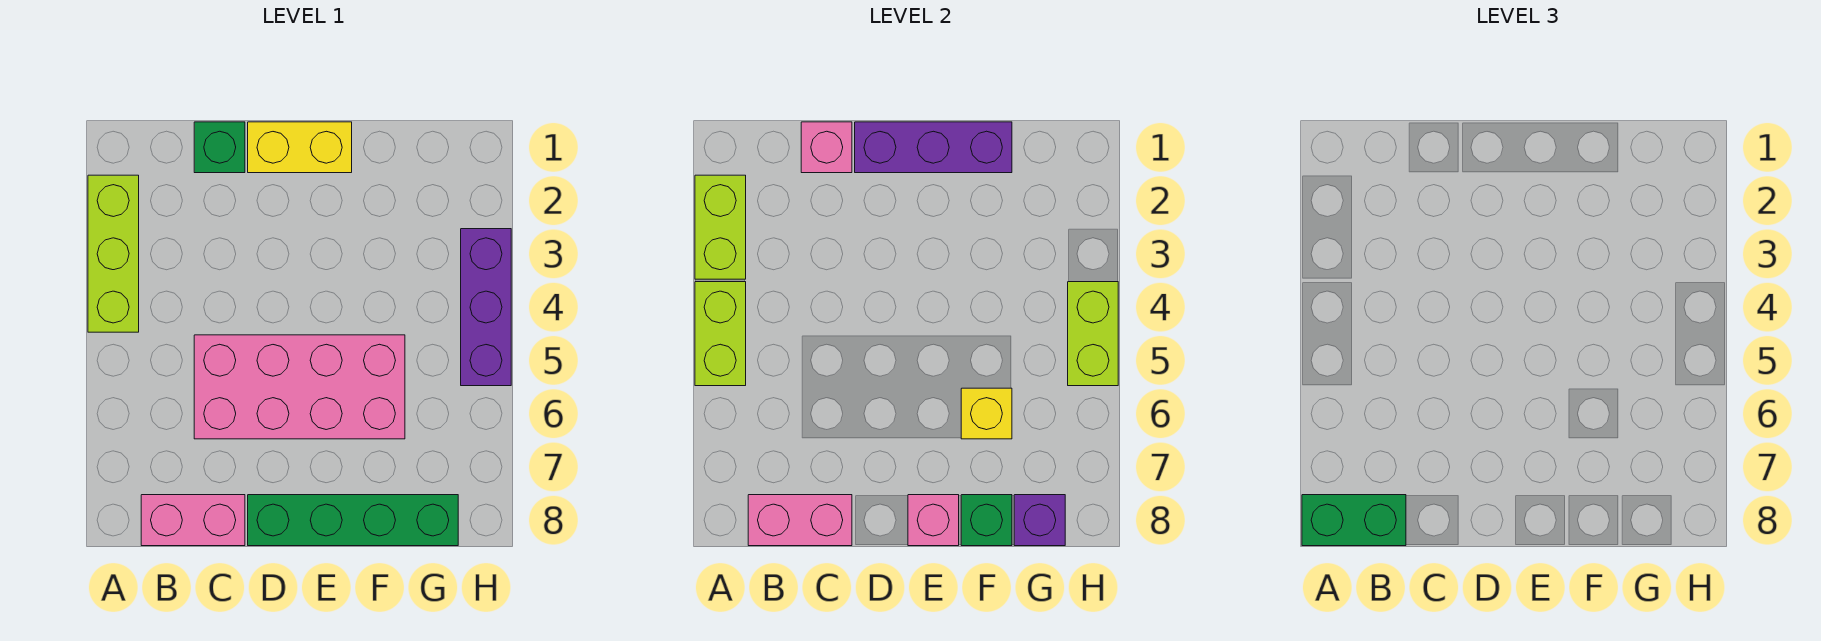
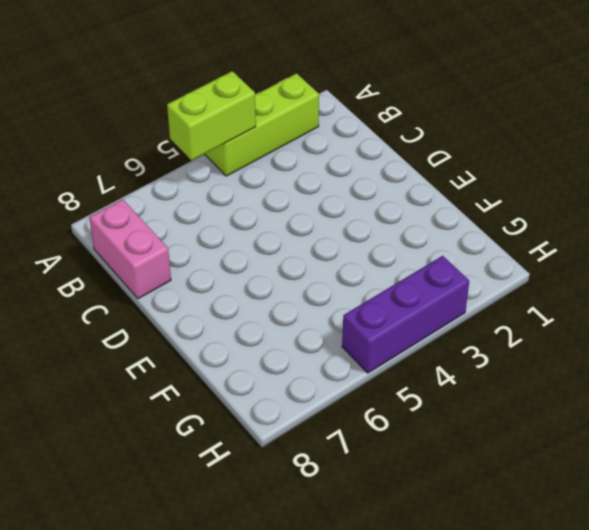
none -> green brick C1 level 1
none -> pink brick C5:F6 level 1
none -> yellow brick D1:E1 level 1

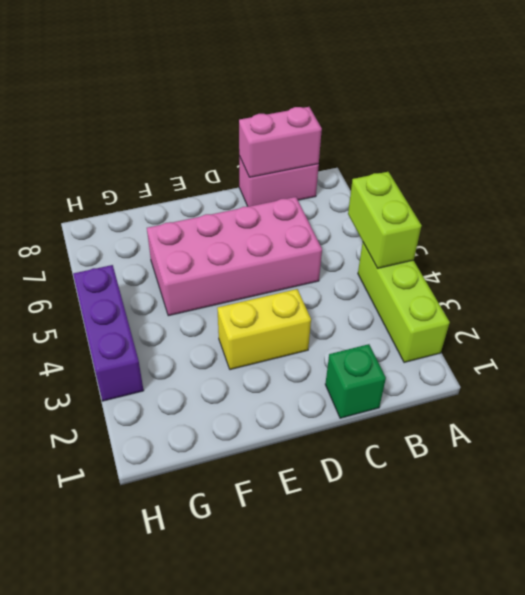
yellow brick D3:E3 level 1 -> yellow brick D1:E1 level 1
none -> green brick D8:G8 level 1
none -> lime brick A2:A3 level 2
none -> pink brick C1 level 2

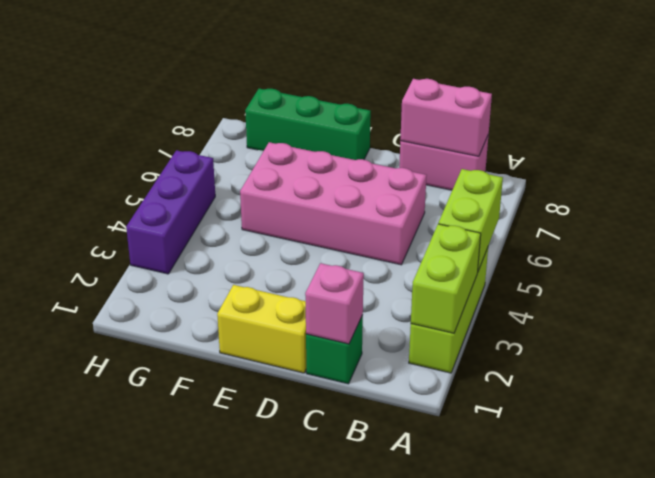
green brick E8:G8 level 1 -> green brick D8:G8 level 1
none -> purple brick D1:F1 level 2
none -> pink brick E8 level 2
none -> yellow brick F6 level 2

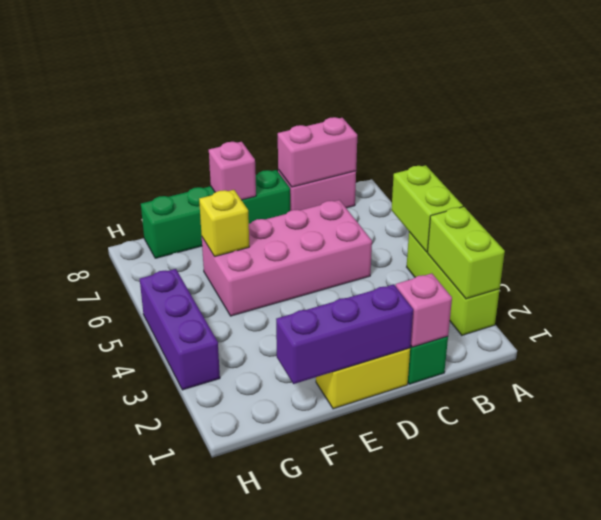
none -> green brick F8 level 2
none -> purple brick G8 level 2
none -> lime brick H4:H5 level 2

